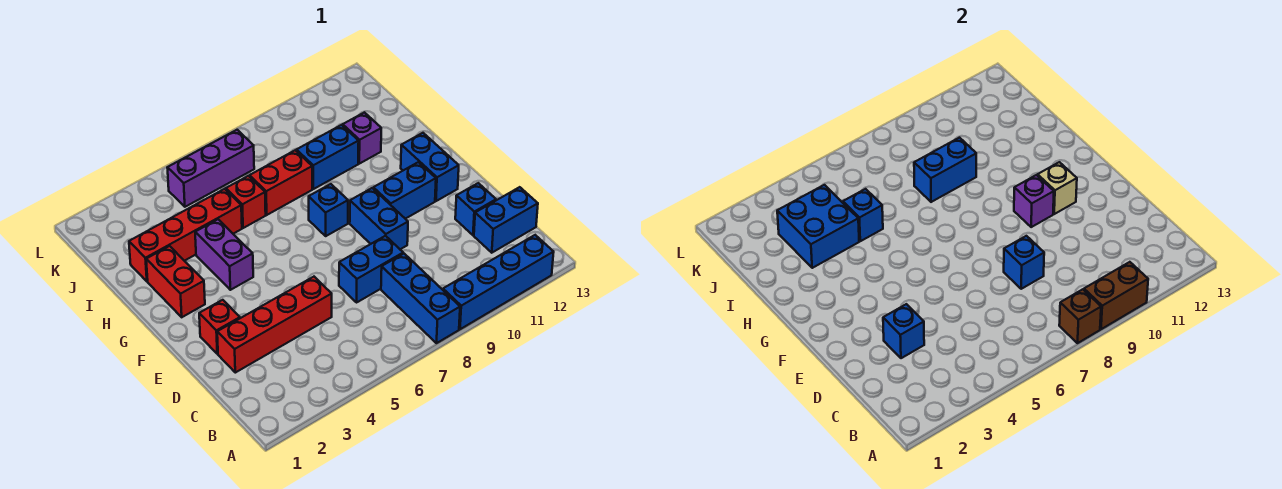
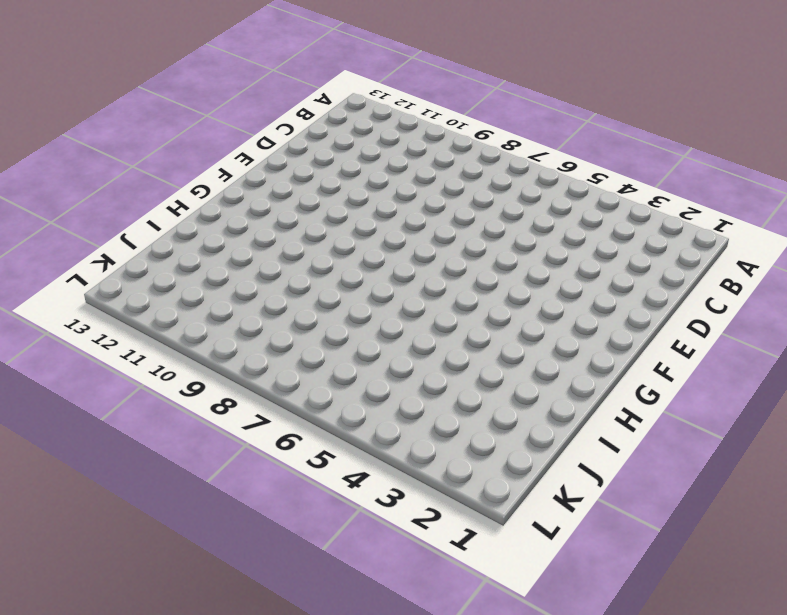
none -> blue brick A8:C8 level 1
none -> blue brick A9:A12 level 1
none -> blue brick C12:C13 level 1

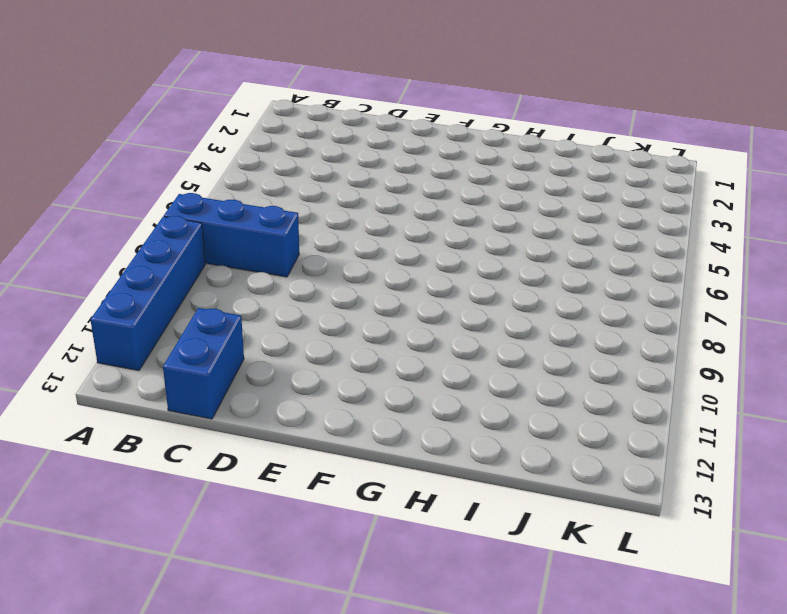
none -> red brick D2:D5 level 1
none -> blue brick D7:D8 level 1
none -> blue brick D12 level 1

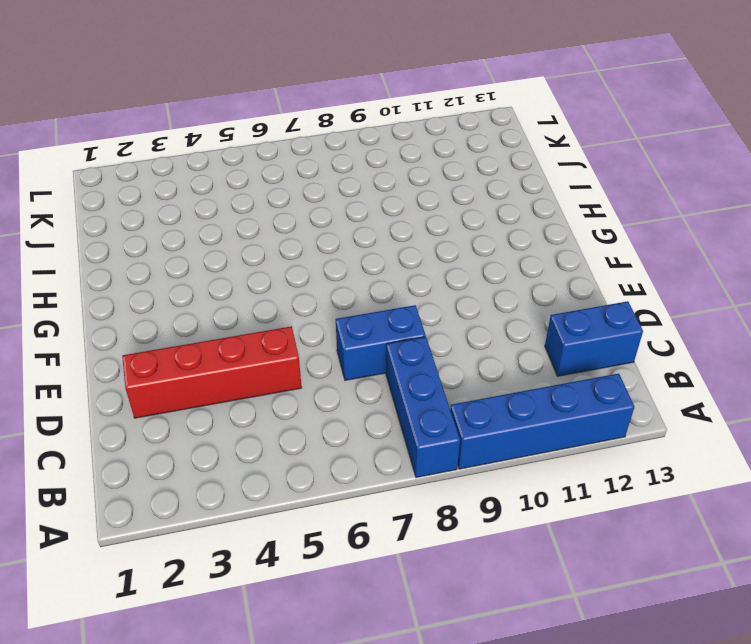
none -> blue brick D12 level 1
none -> red brick E2 level 1
none -> blue brick E9:F9 level 1

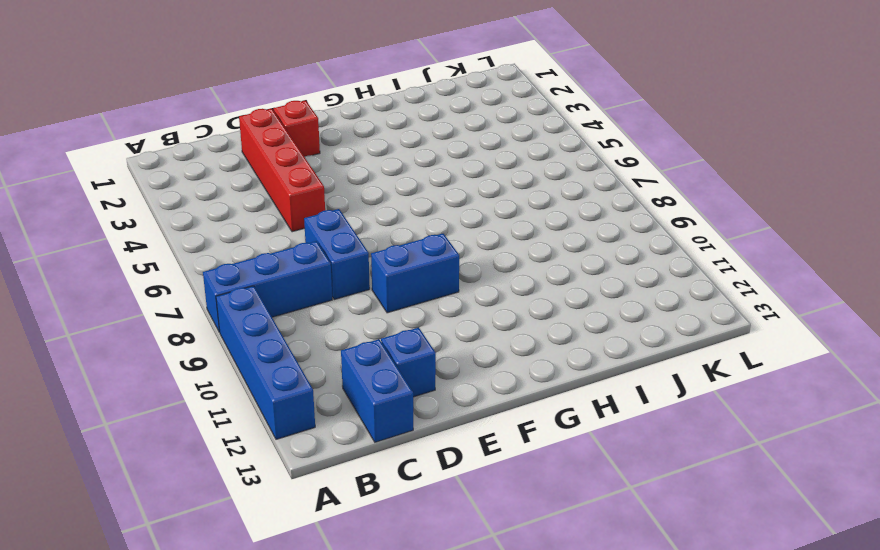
none -> blue brick F10:F11 level 1
none -> blue brick F12:G12 level 1
none -> red brick G2:H2 level 1

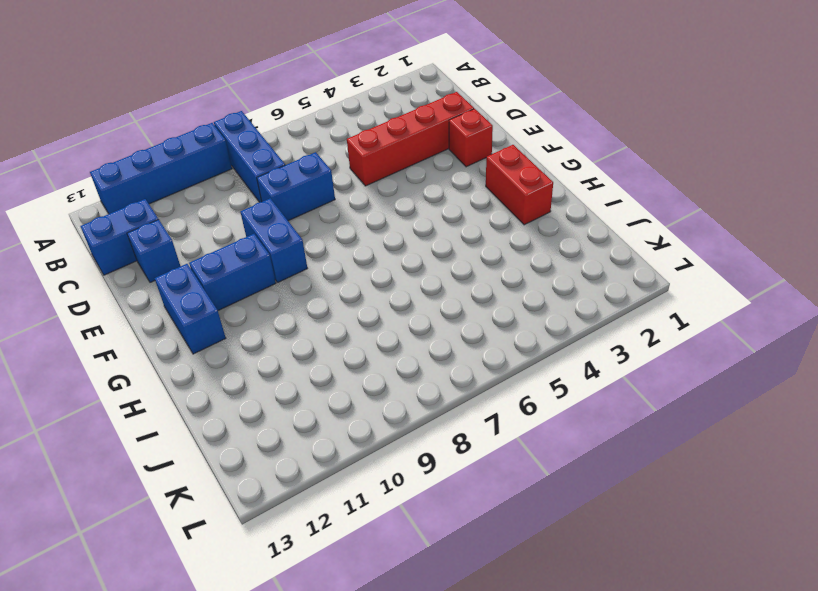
none -> purple brick G4:H4 level 1
none -> blue brick G8 level 1
none -> red brick I2:I5 level 1

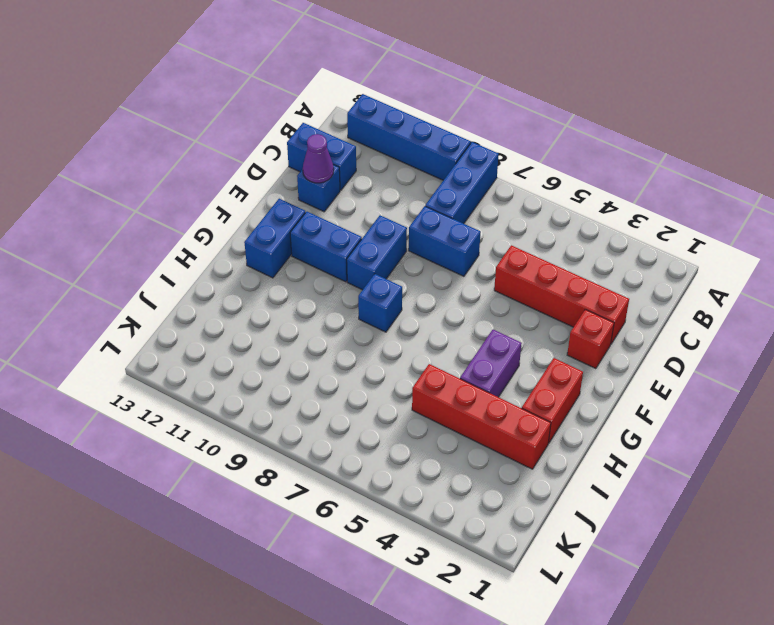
purple cone D12 level 2 -> none
none -> red brick I6 level 1
none -> red brick I7:I8 level 1
none -> blue brick I9:I10 level 1

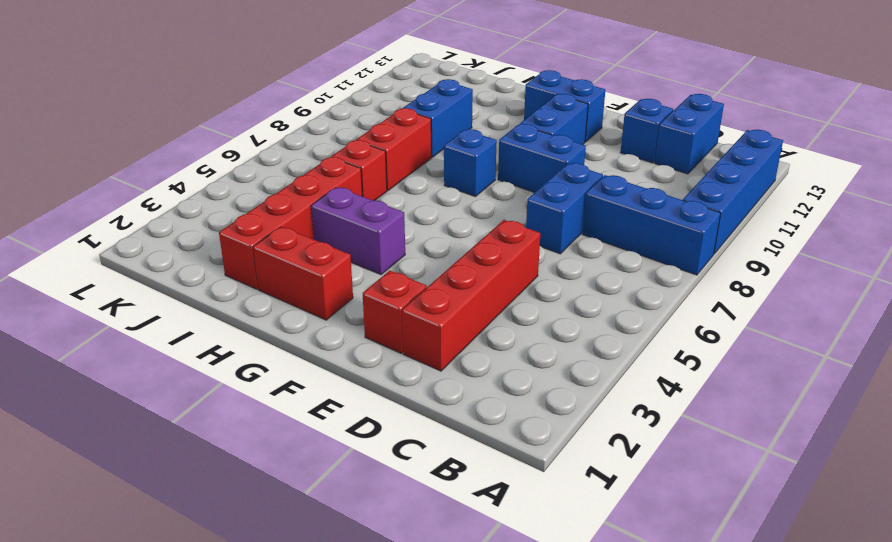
none -> purple brick I11 level 1
none -> purple brick K5:K7 level 1
none -> brown brick A8 level 2

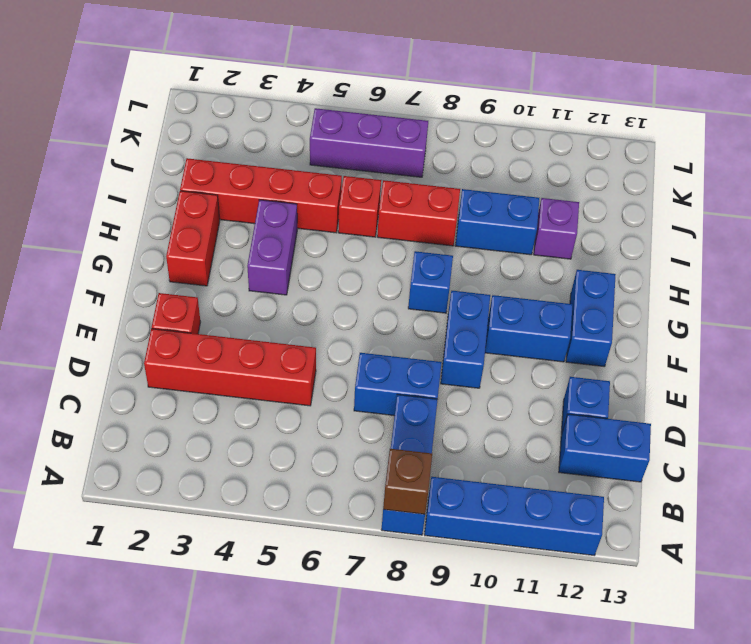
none -> brown brick A9:A10 level 2
none -> blue brick D3 level 2
none -> blue brick D8 level 2

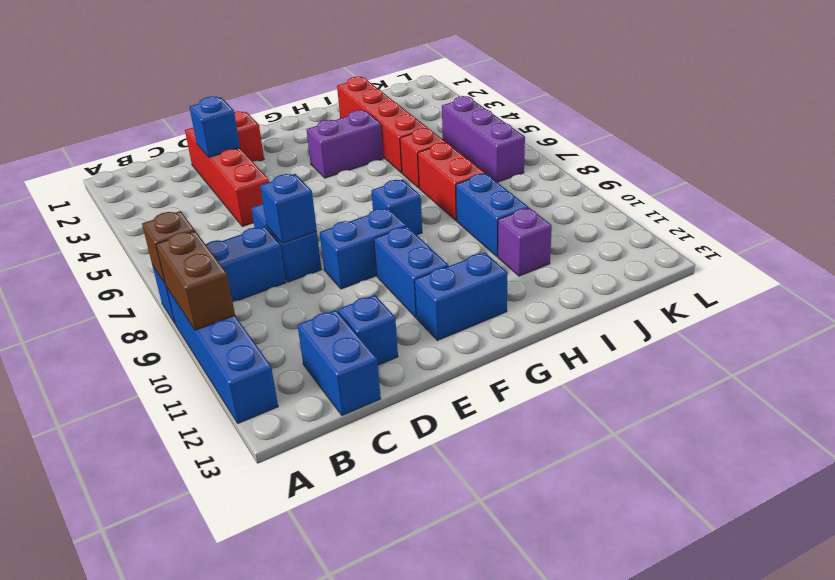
none -> red brick G2:H2 level 1
none -> purple brick F10 level 2
none -> tan brick F11 level 2

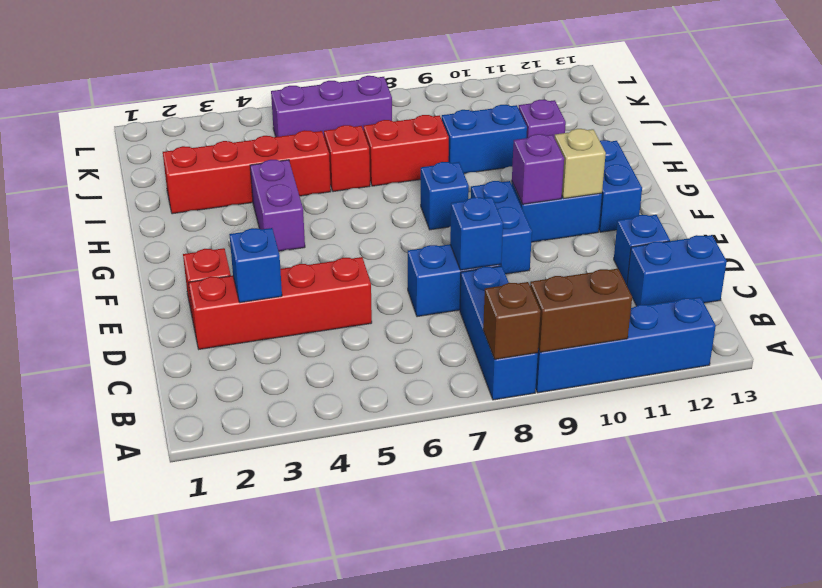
none -> red brick G2:H2 level 1
none -> blue brick I3:J4 level 2
none -> blue brick I5 level 2

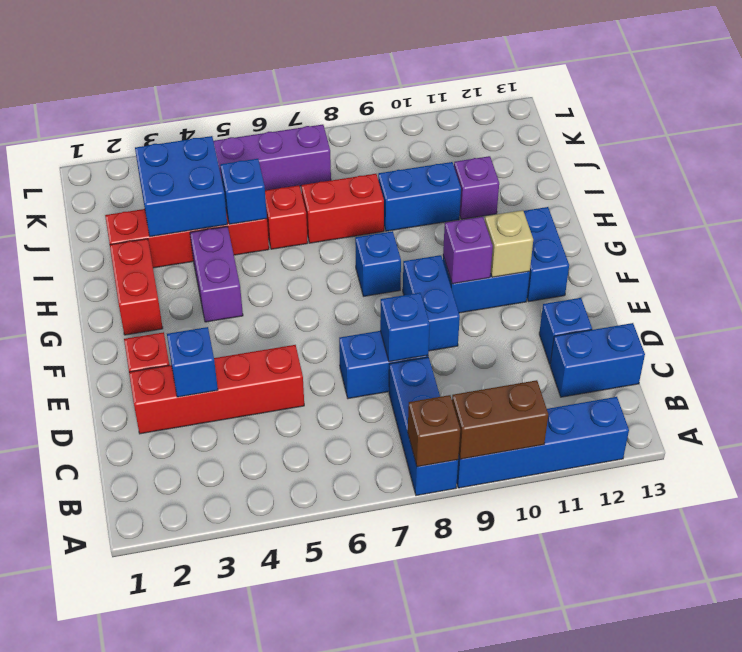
none -> blue brick I8:I9 level 2

